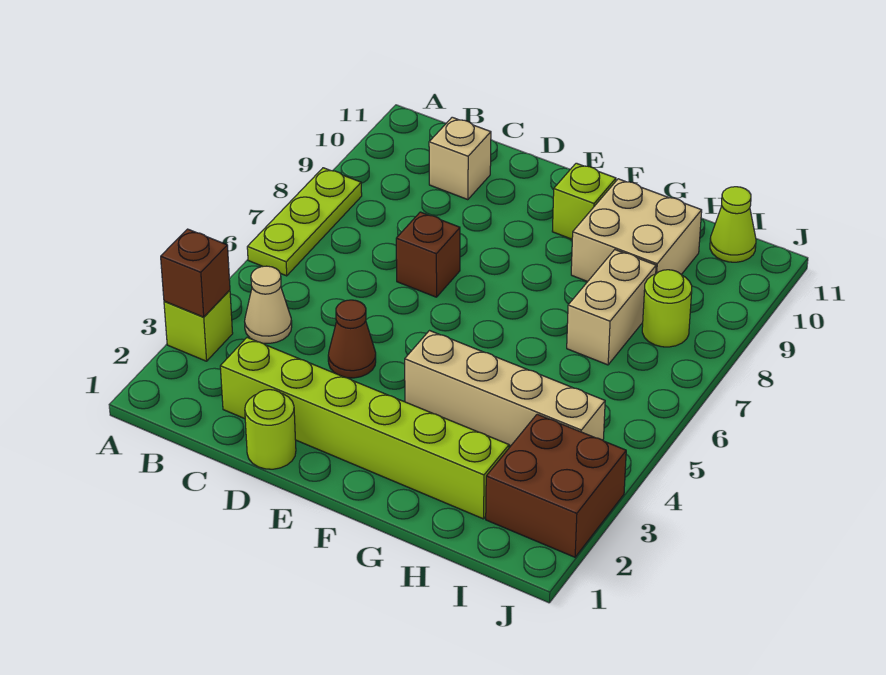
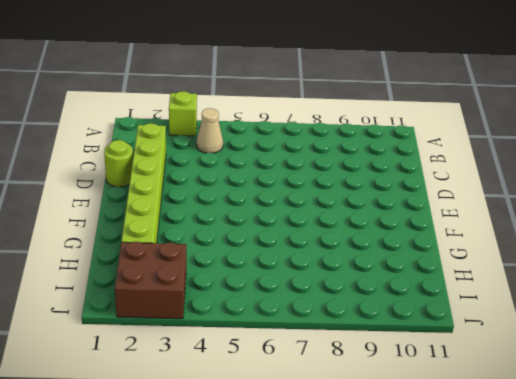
none -> lime plate A6:A8 level 1
none -> tan brick C10 level 1
none -> brown cone D4 level 1

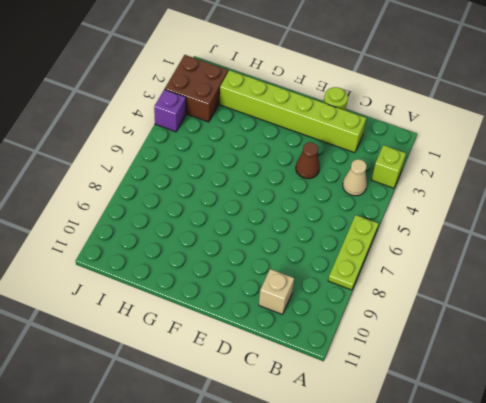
purple brick J4 level 1 -> none
none -> brown brick D7 level 1
none -> tan brick F4:I4 level 1
none -> lime brick F10 level 1

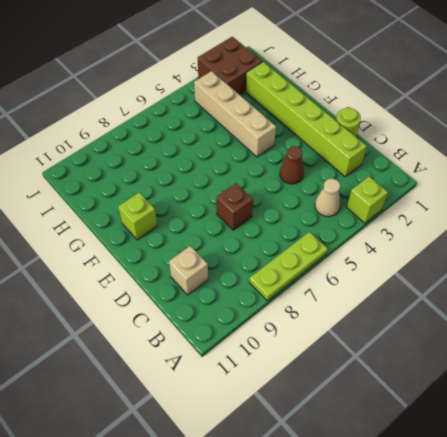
none -> tan brick G9:H10 level 1
none -> tan brick H7:H8 level 1
none -> lime round brick I8 level 1

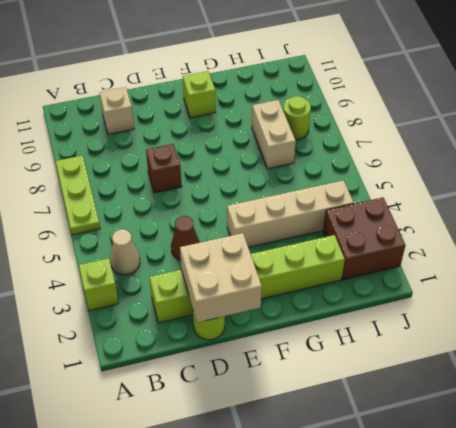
tan brick D1:E2 level 2 -> tan brick G9:H10 level 1
none -> lime cone I11 level 1
none -> brown brick A3 level 2

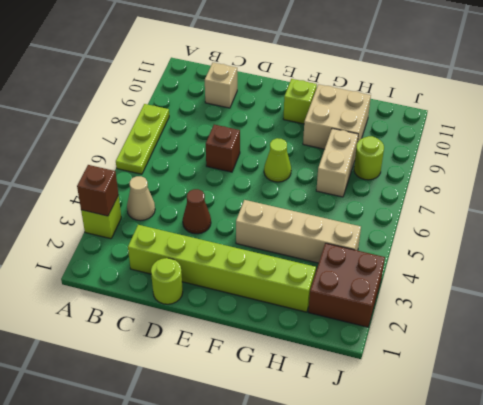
lime cone F7 level 1 -> lime cone I11 level 1

